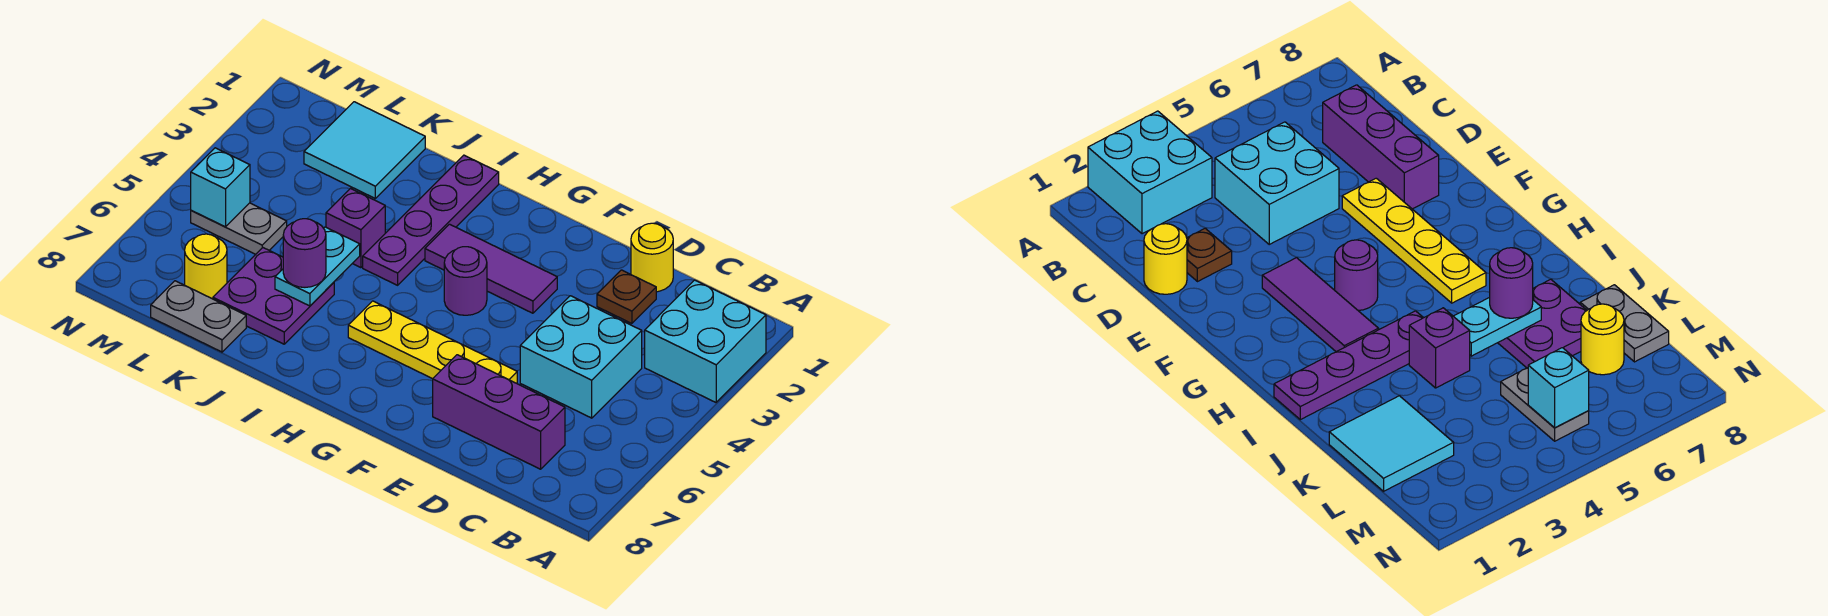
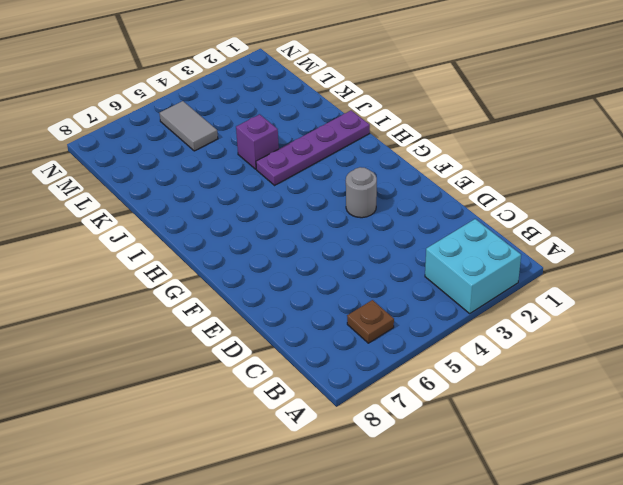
brown plate B6 level 1 -> brown plate D2 level 1
grey round brick F3 level 1 -> purple tile F3:H3 level 1
grey tile L5:M5 level 1 -> grey plate L5:M5 level 1
none -> cyan brick C4:D5 level 1
none -> purple brick C7:E7 level 1
none -> yellow round brick D1 level 1

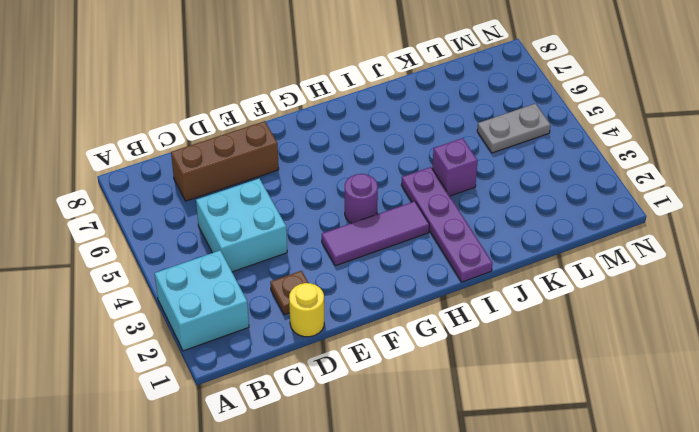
brown brick C7:E7 level 1 -> purple brick C7:E7 level 1
none -> yellow plate E6:H6 level 1
none -> purple plate J6:K7 level 1
none -> cyan tile K1:L2 level 1

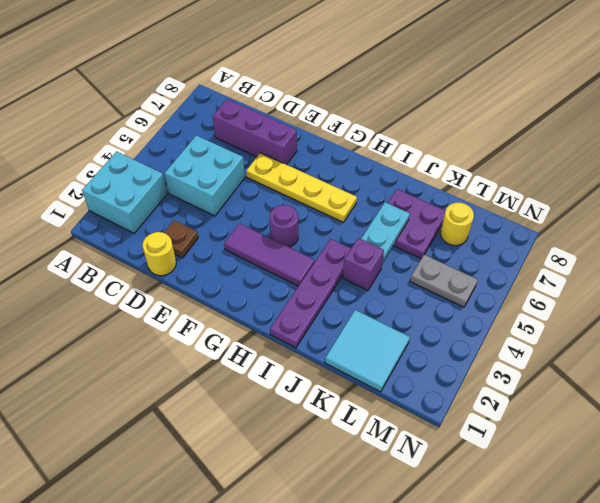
none -> grey plate K8:L8 level 1
none -> cyan brick M5 level 2
none -> purple round brick J6 level 3

